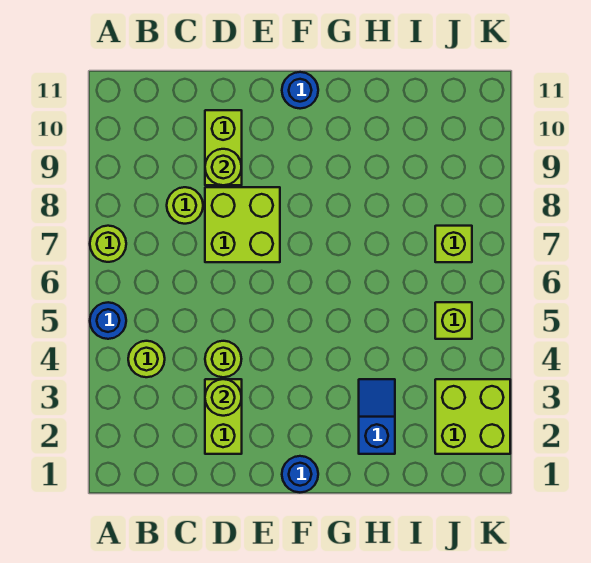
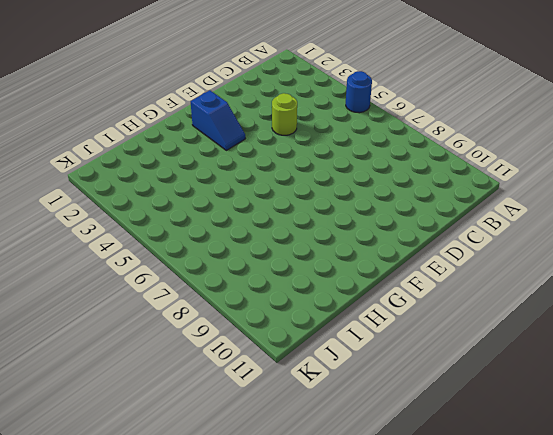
blue slope F2:F3 level 1 top 2 -> blue slope H2:H3 level 1 top 2
none -> lime round brick A7 level 1
none -> lime round brick B4 level 1
none -> lime round brick C8 level 1

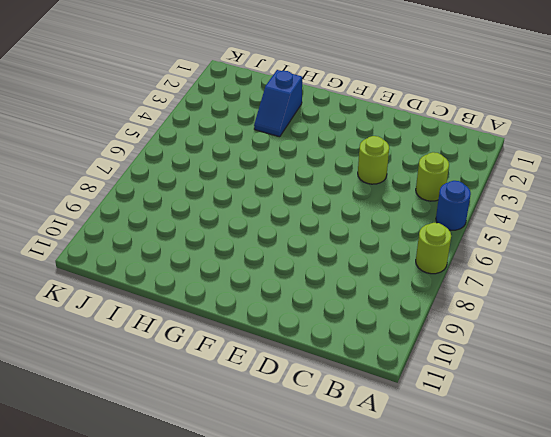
none -> lime round brick C8 level 1
none -> lime brick D2:D3 level 1
none -> lime brick D7:E8 level 1

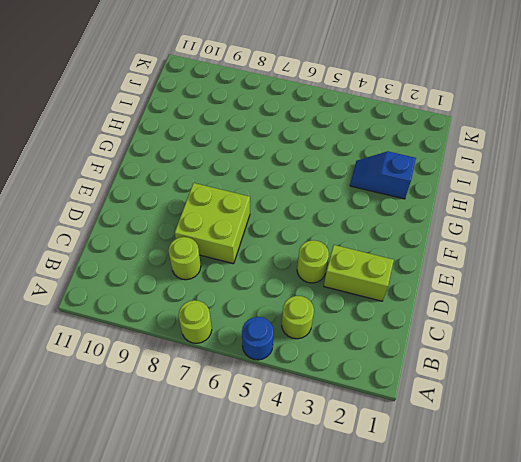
none -> lime brick D9:D10 level 1
none -> blue round brick F1 level 1
none -> blue round brick F11 level 1

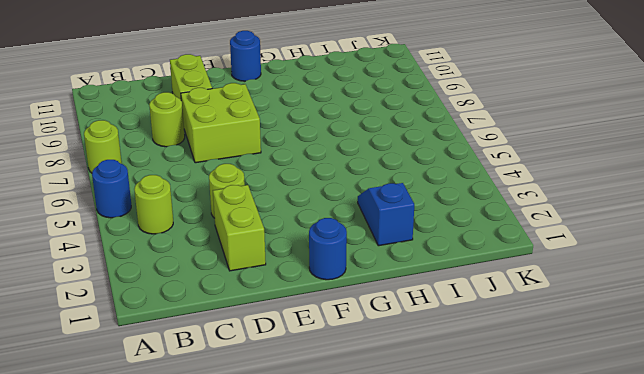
none -> lime brick J2:K3 level 1
none -> lime brick J5 level 1
none -> lime brick J7 level 1

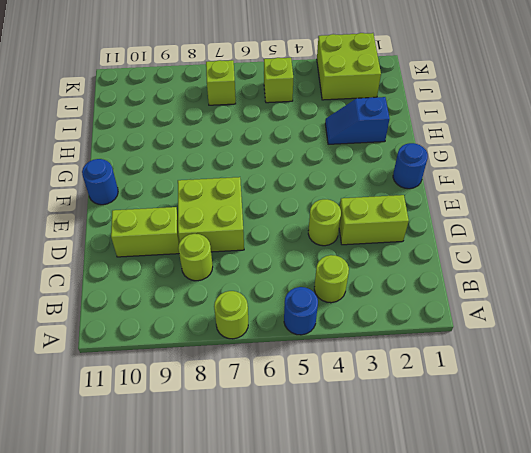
none -> lime round brick D3 level 2
none -> lime round brick D9 level 2

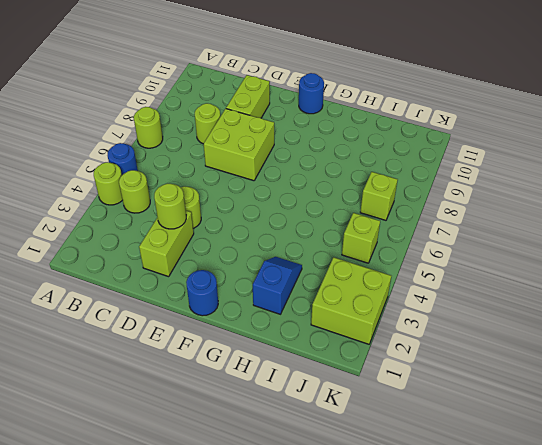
lime round brick A4 level 1 -> lime round brick D9 level 2

